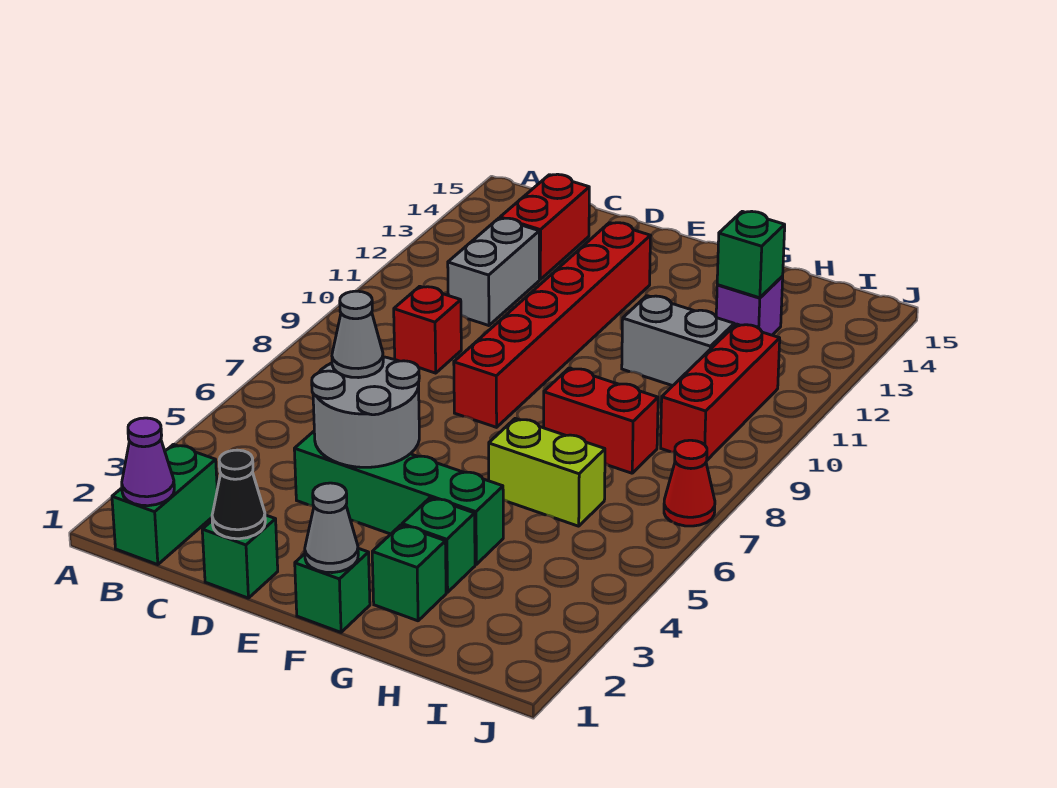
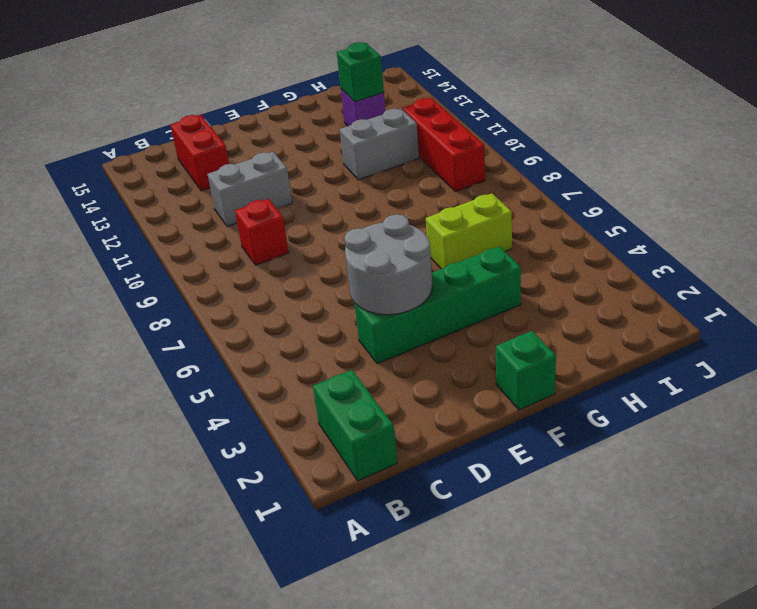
grey brick C11:D11 level 1 -> grey brick C11:C12 level 1
none -> green brick D1 level 1
none -> red brick E8:E13 level 1
none -> green brick G2 level 1

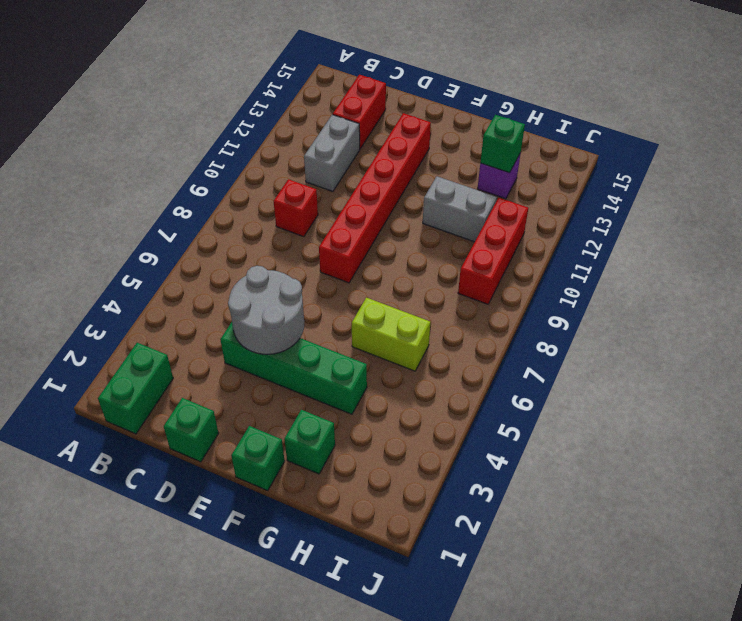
none -> green brick G3 level 1
none -> red brick G8:H8 level 1
none -> red cone J7 level 1

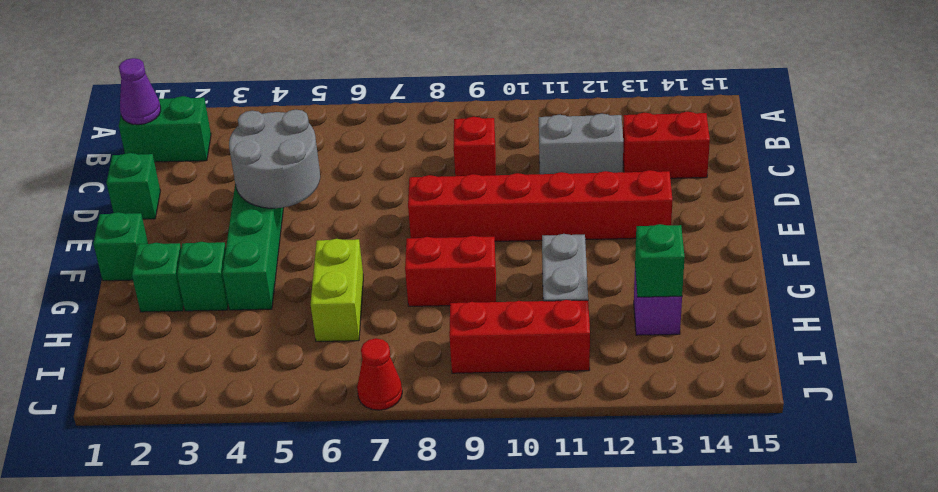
red brick G8:G9 level 1 -> red brick G8:H8 level 1
none -> black cone D1 level 2
none -> grey cone F1 level 2
none -> grey cone D5 level 3

